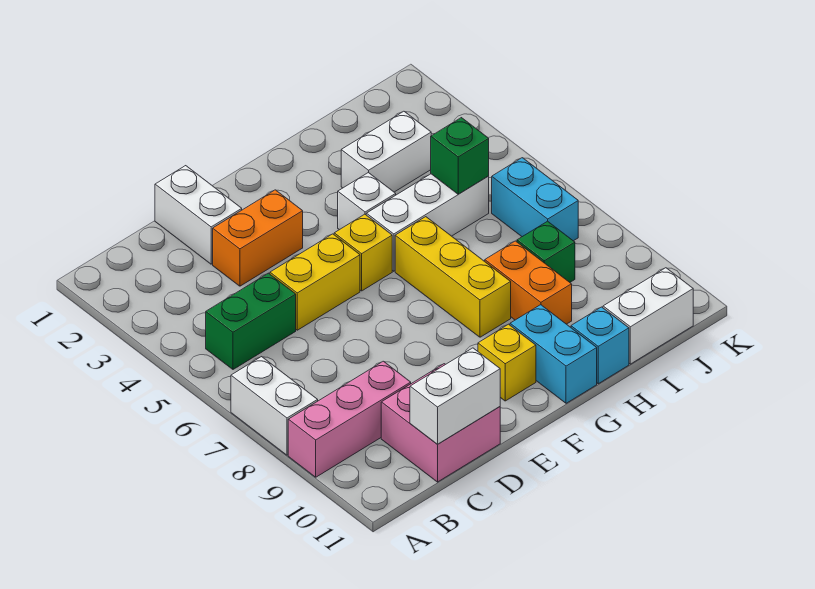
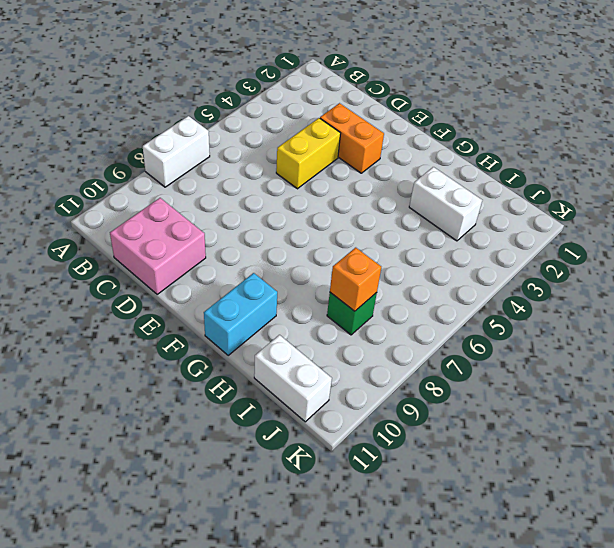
yellow brick D4:D5 level 1 -> yellow brick D5:E5 level 1
orange brick I8 level 2 -> none
none -> pink brick A9:C9 level 1
none -> green brick B5:C5 level 1
none -> white brick D1:D2 level 1

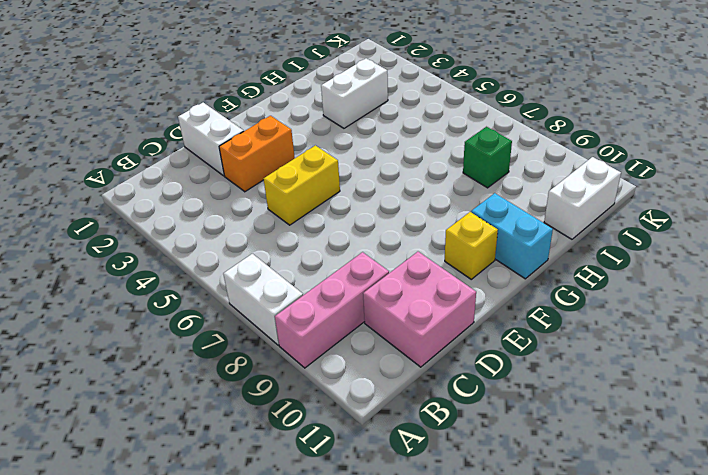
none -> green brick B5:C5 level 1
none -> yellow brick F5 level 1
none -> white brick G4 level 1

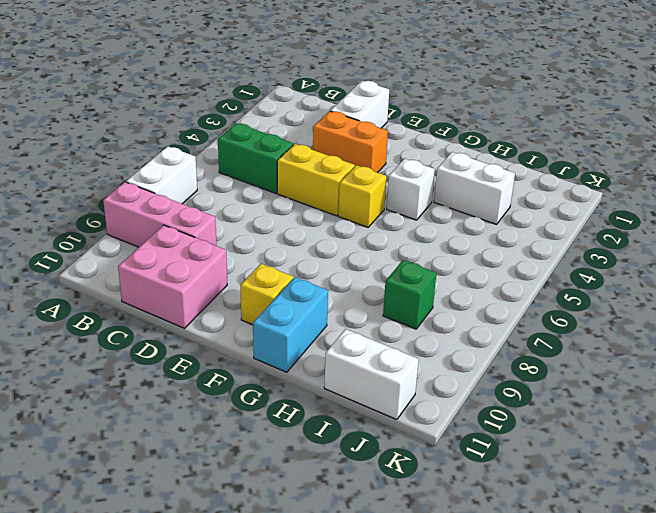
none -> white brick G5:I5 level 1
none -> yellow brick G6:G8 level 1
none -> orange brick H8:H9 level 1

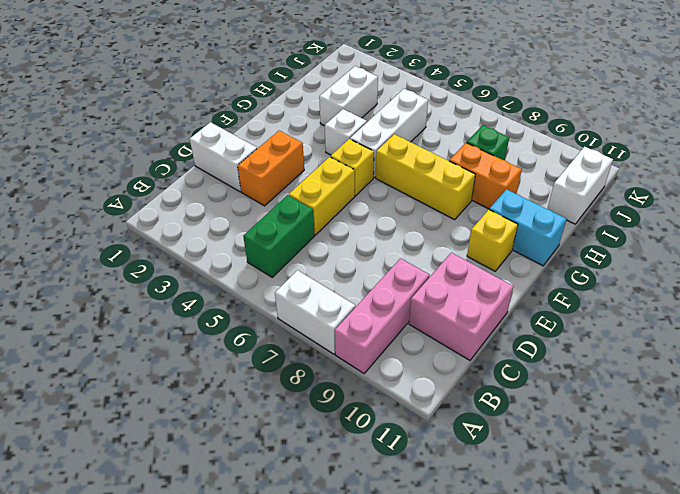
none -> cyan brick H11 level 1
none -> cyan brick J6:J7 level 1
none -> white brick C11:D11 level 2

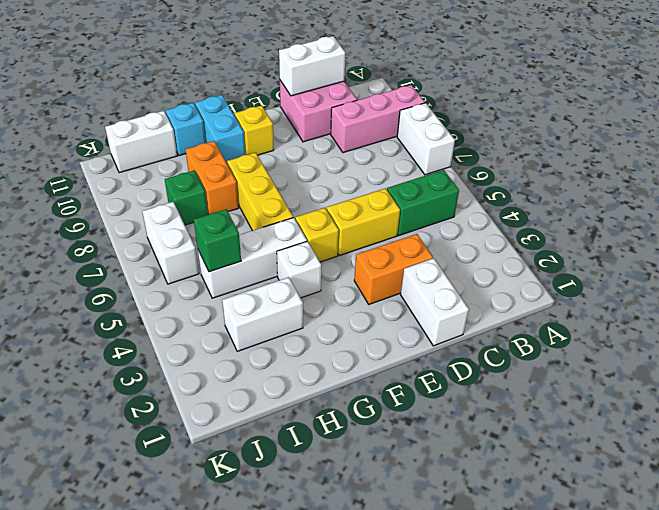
white brick J6:J7 level 1 -> cyan brick J6:J7 level 1

